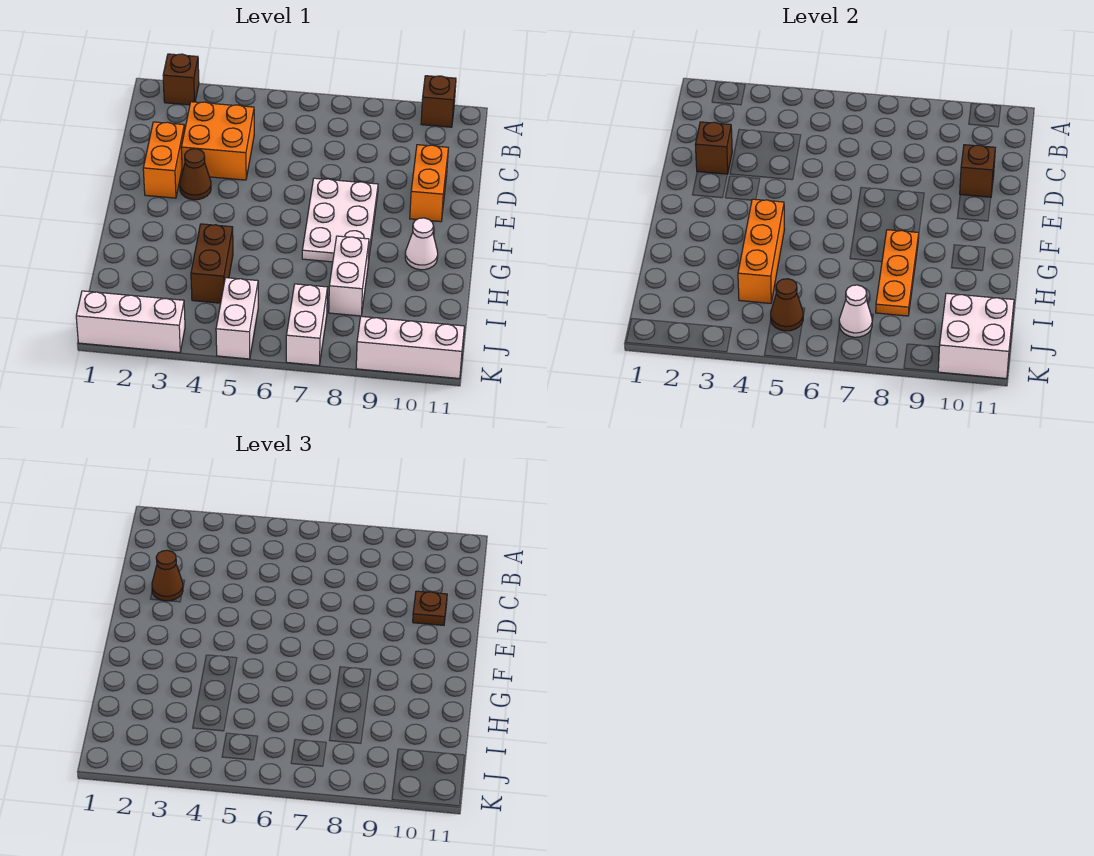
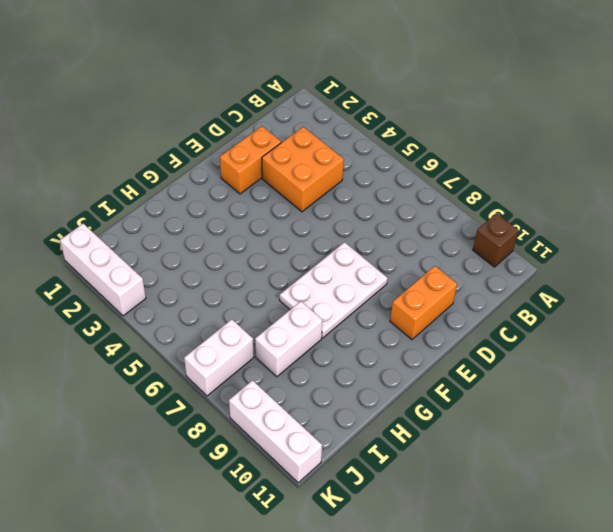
none -> brown brick A2 level 1
none -> brown cone E3 level 1
none -> white cone G10 level 1

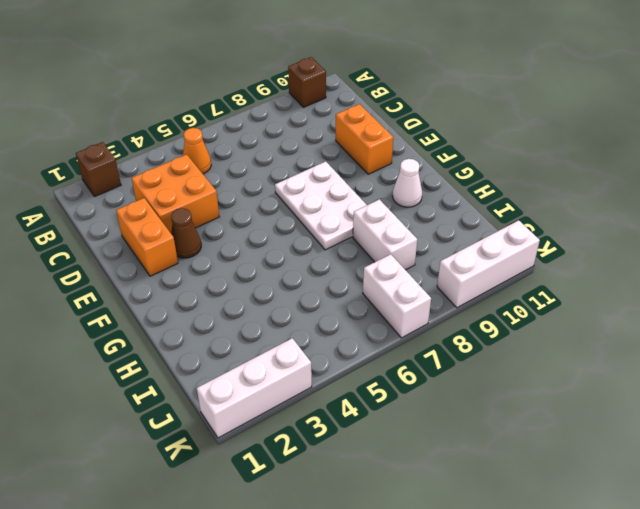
orange cone B5 level 1 -> none
none -> brown brick H4:I4 level 1
none -> white brick J5:K5 level 1
none -> brown brick D2 level 2

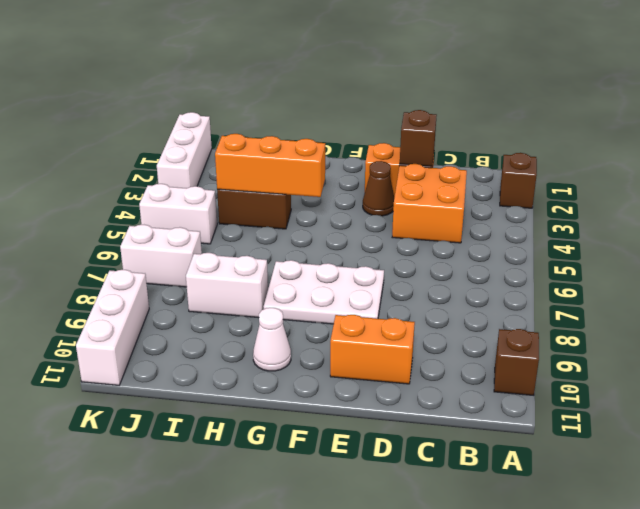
none -> brown brick D10 level 2
none -> orange plate G8:I8 level 2
none -> brown cone J5 level 2

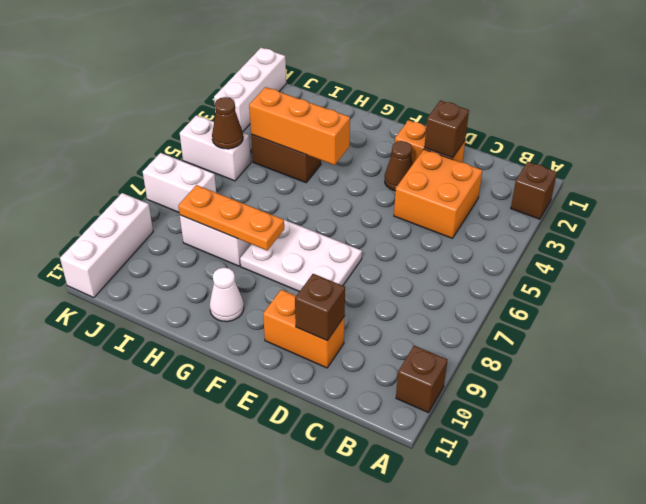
none -> white cone J7 level 2
none -> white brick J10:K11 level 2
none -> brown cone D2 level 3

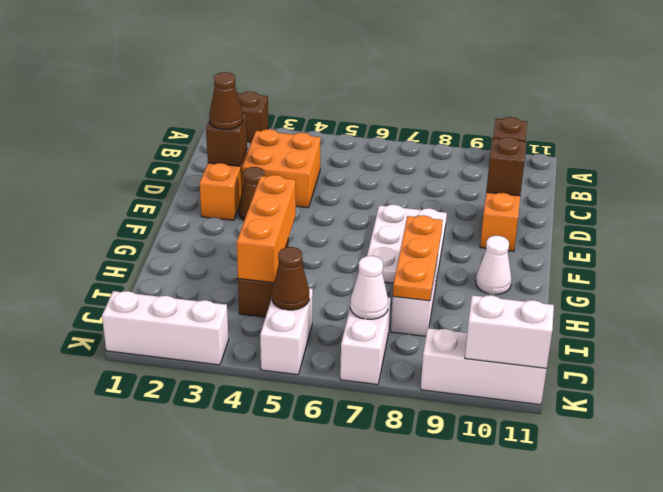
white brick K10:K11 level 2 -> white brick J10:K11 level 2
none -> brown plate D10 level 3

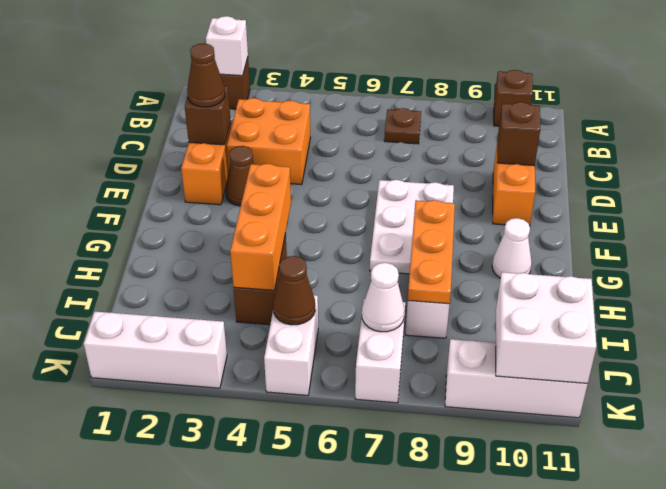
white brick A2 level 2 -> none
brown plate B7 level 1 -> brown plate D10 level 3

